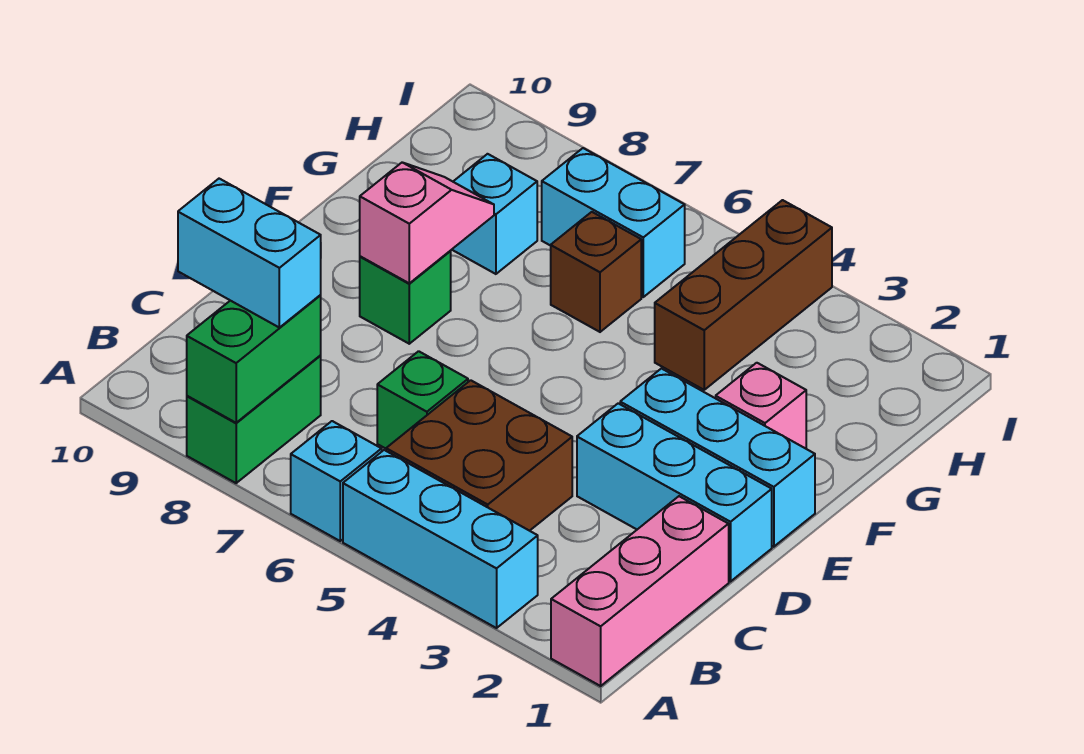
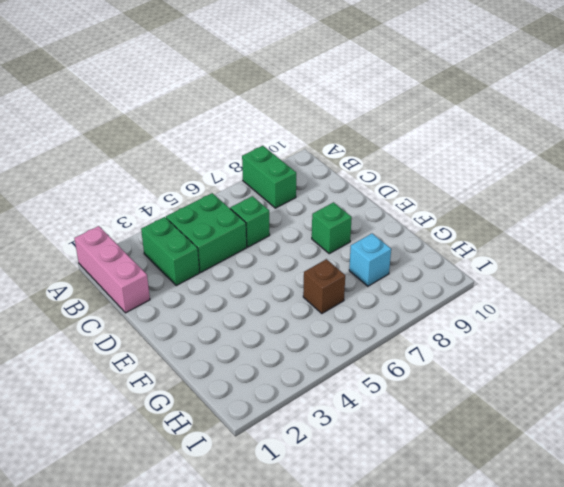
green brick B3:C3 level 1 -> green brick A8:B8 level 2
green brick B4:C5 level 1 -> brown brick B4:C5 level 1
none -> cyan brick A3:A5 level 1
none -> cyan brick A6 level 1
none -> cyan brick D1:D3 level 1

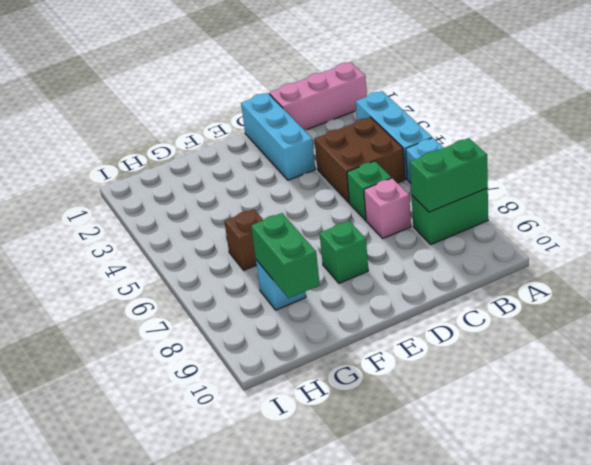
pink brick C7 level 1 -> pink brick F2 level 1
green brick G8:G9 level 2 -> none
none -> cyan brick E1:E3 level 1
none -> brown brick G4:I4 level 1
none -> cyan brick H6:H7 level 1

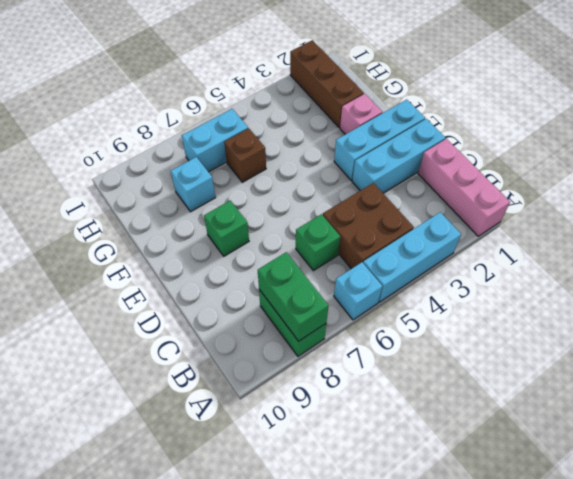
brown brick G2:I2 level 1 -> brown brick G4:I4 level 1
none -> pink slope E8:F8 level 2 top E
none -> cyan brick B8:B9 level 3

